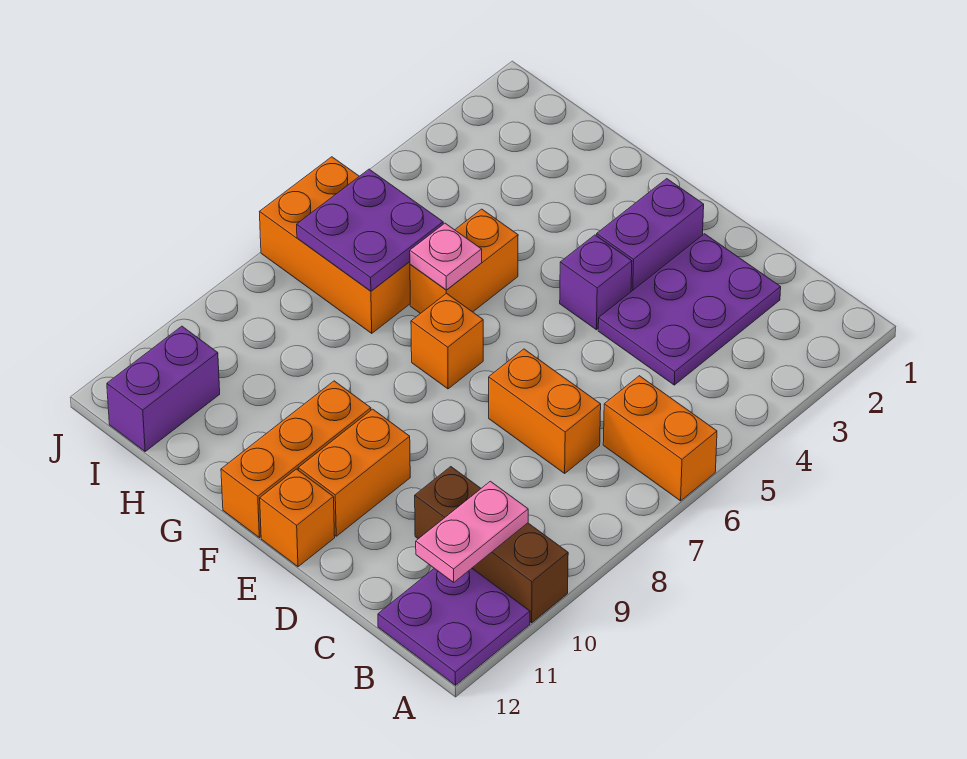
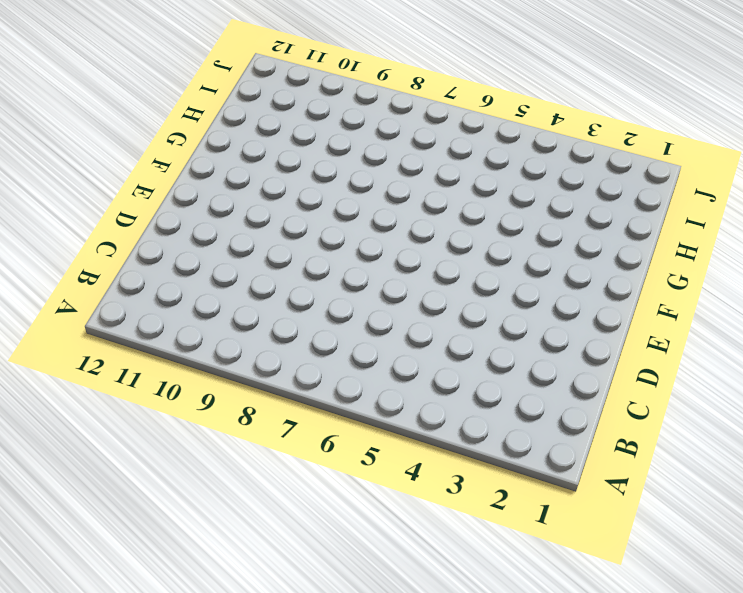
none -> orange brick A6:B6 level 1
none -> brown brick A10:C10 level 1
none -> purple plate A11:B12 level 1

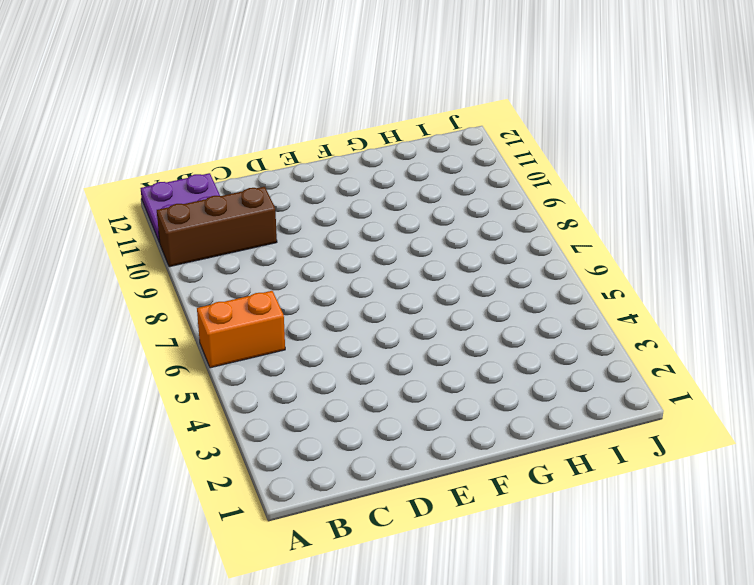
none -> purple plate C2:D4 level 1
none -> orange brick C7:D7 level 1
none -> purple brick E2:E3 level 1

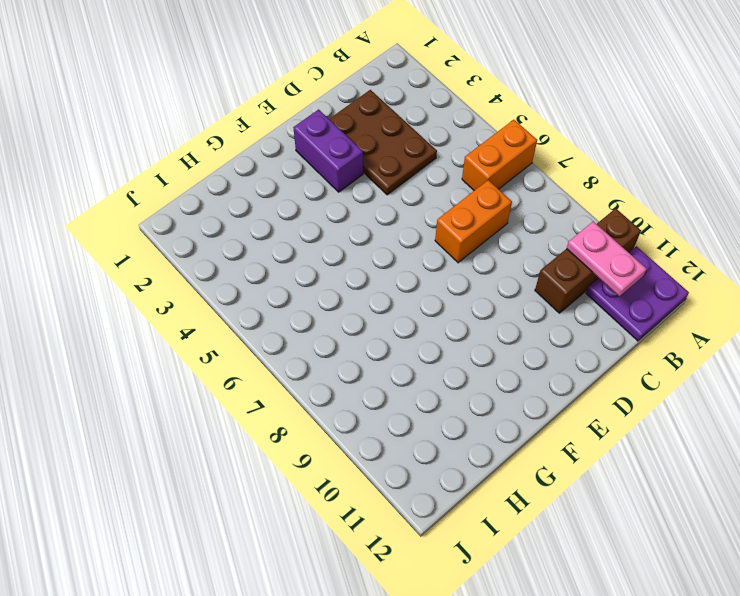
brown plate C2:D4 level 1 -> purple plate C2:D4 level 1
none -> purple brick E4 level 1
none -> orange brick E10:E11 level 1
none -> orange brick E12 level 1

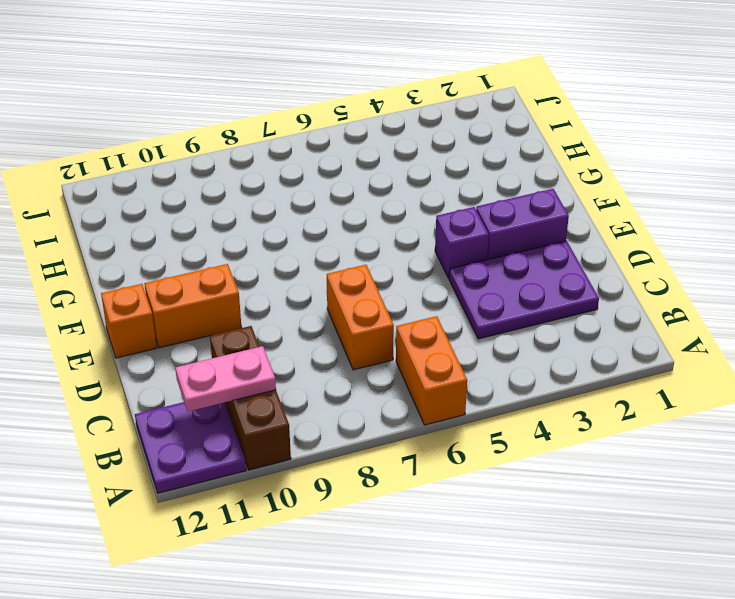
none -> orange brick F7 level 1
none -> orange brick F10:F12 level 1
none -> orange brick G5:G6 level 1

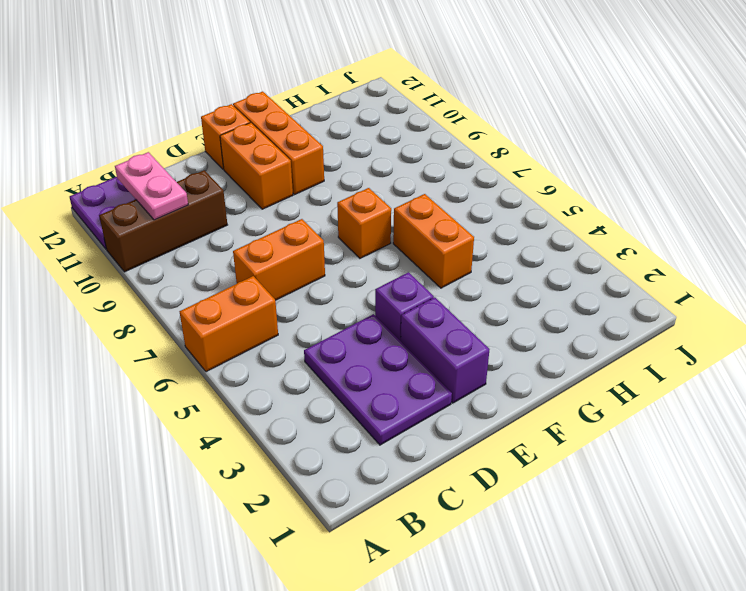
none -> orange brick H6:J7 level 1
none -> purple brick I11:I12 level 1
none -> pink plate G6 level 2

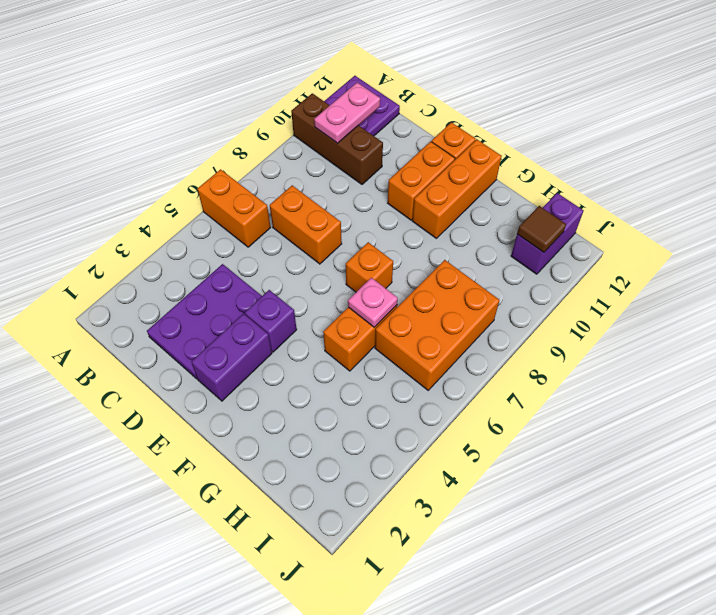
orange brick H6:I8 level 1 -> orange brick H6:J7 level 1
brown tile I11 level 2 -> none
none -> purple plate H6:I7 level 2

